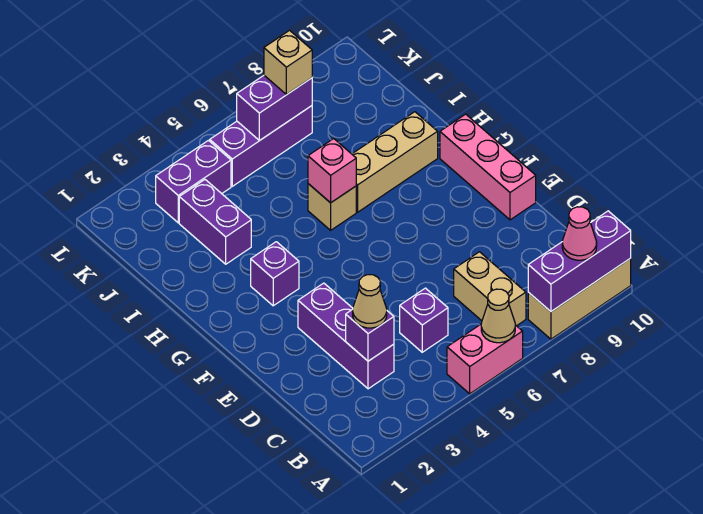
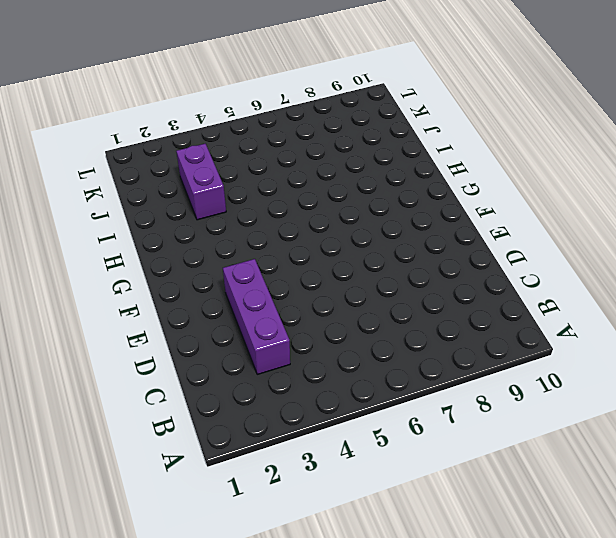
none -> pink brick A5:A6 level 1
none -> tan brick A8:A10 level 1
none -> tan brick B7:C7 level 1

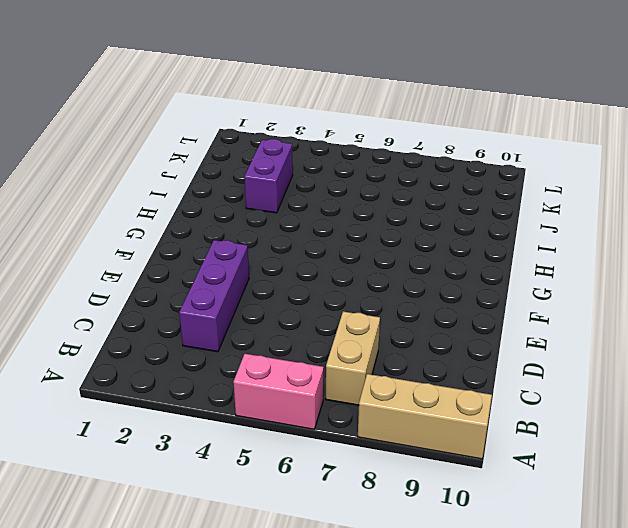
none -> purple brick C5 level 1
none -> pink brick E10:G10 level 1
none -> purple brick G3 level 1

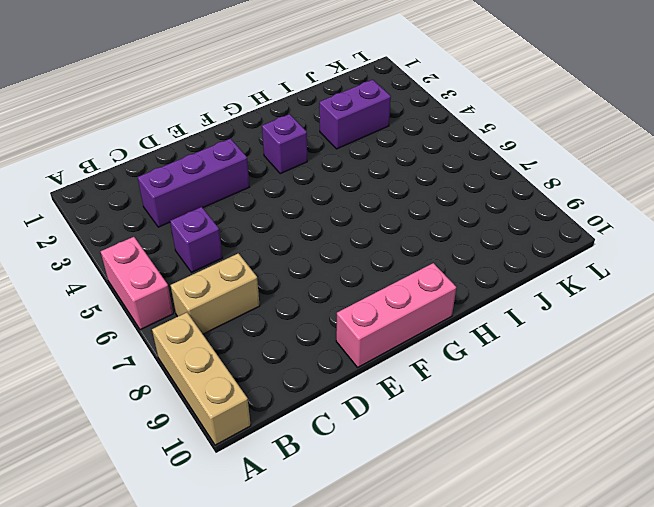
none -> tan brick H6 level 1
none -> tan brick H7:H9 level 1
none -> purple brick K3:K4 level 1

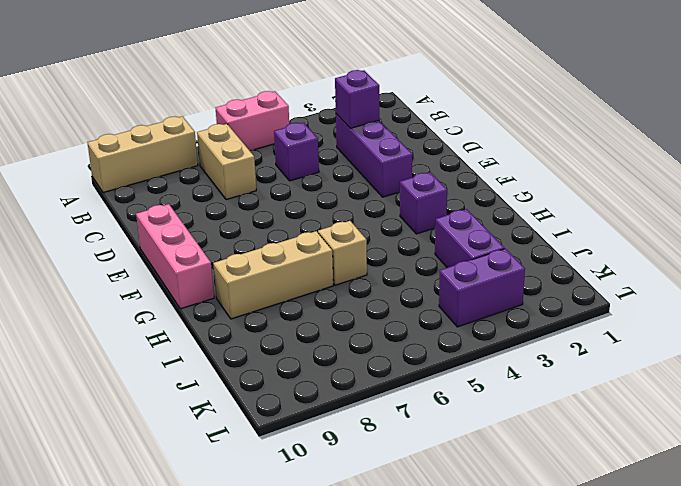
none -> purple brick K5:K7 level 1
none -> tan cone A6 level 2
none -> purple brick A8:A10 level 2

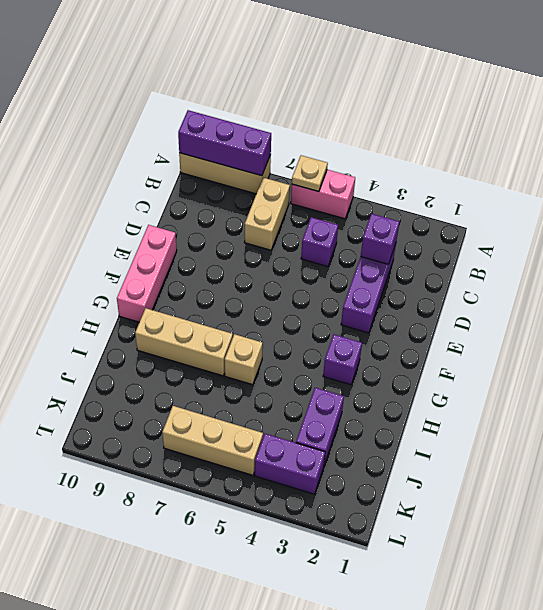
tan plate A6 level 2 -> tan cone A6 level 2
tan brick K5:K7 level 1 -> purple brick K5:K7 level 1
none -> pink brick H6 level 2
none -> purple brick K6:K7 level 2
none -> pink cone A9 level 3

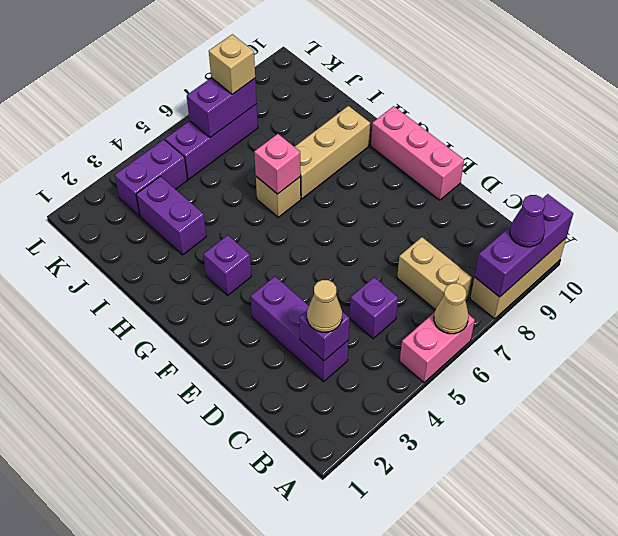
purple cone A9 level 3 -> pink cone A9 level 3

